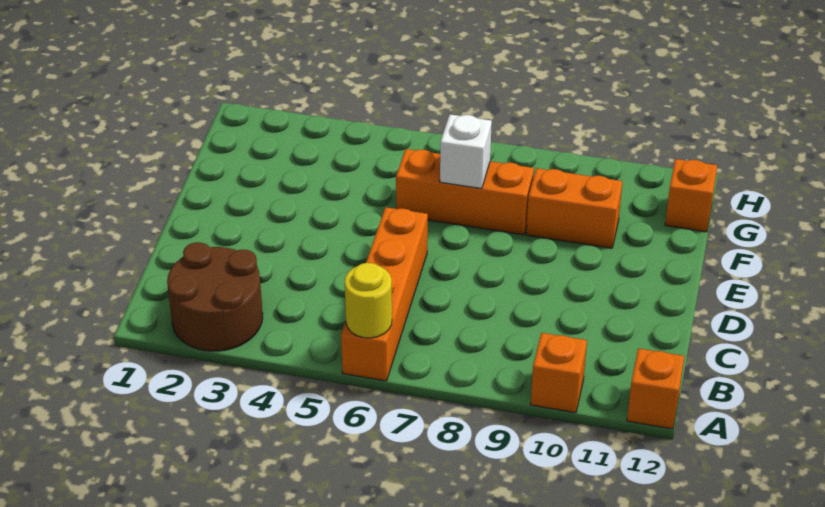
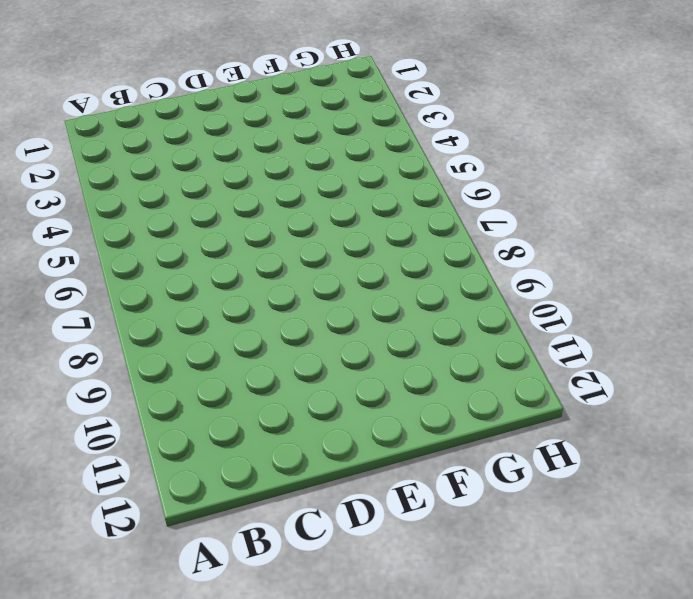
none -> brown round brick A2:B3 level 1
none -> orange brick A6:D6 level 1

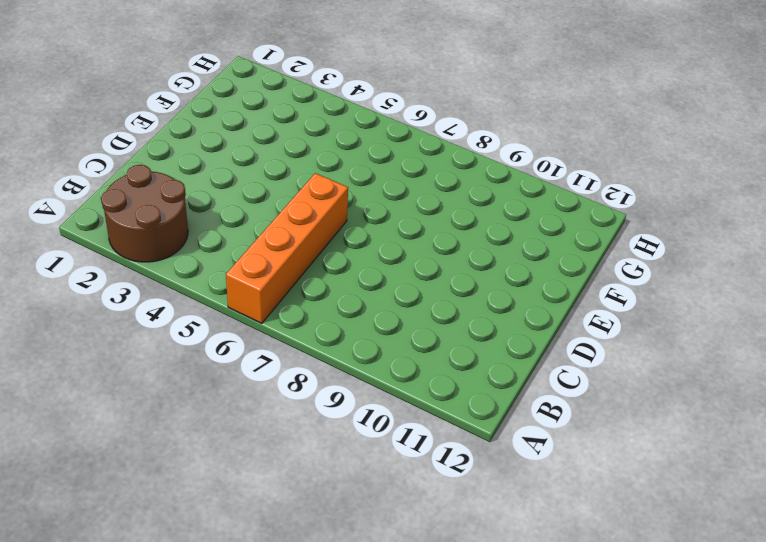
none -> orange brick A10 level 1
none -> orange brick A12 level 1

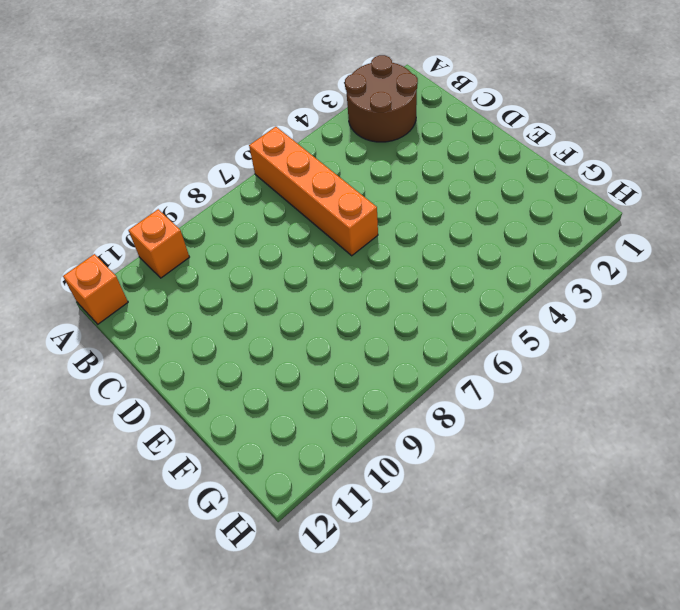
none -> orange brick F6:F8 level 1
none -> orange brick F9:F10 level 1

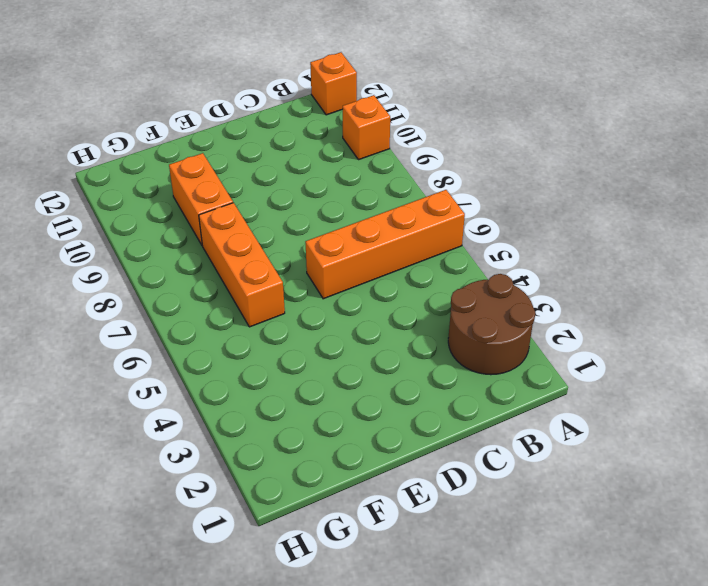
none -> orange brick G12 level 1
none -> yellow round brick A6 level 2

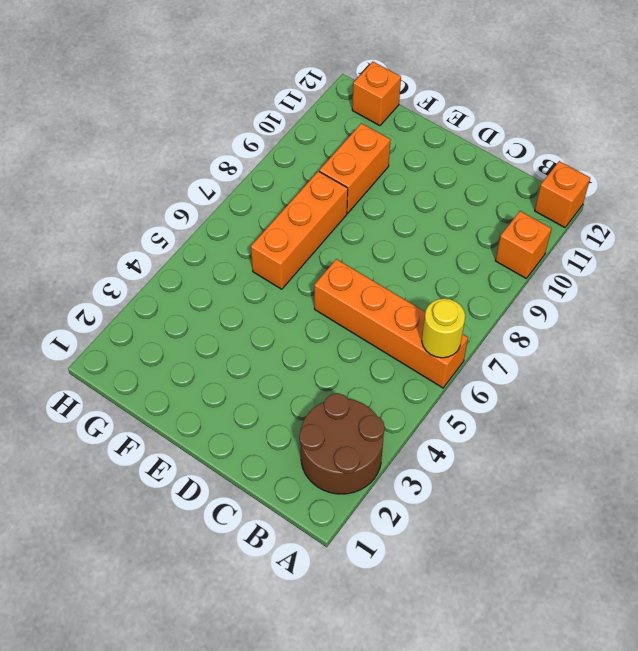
none -> white brick F7 level 2

